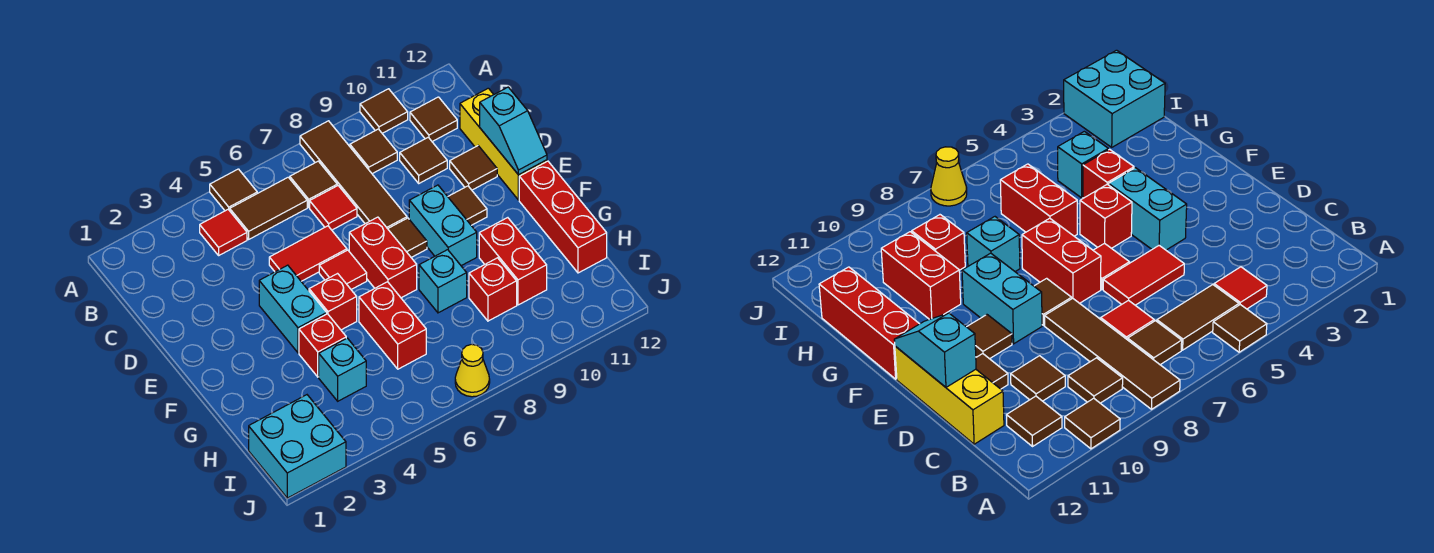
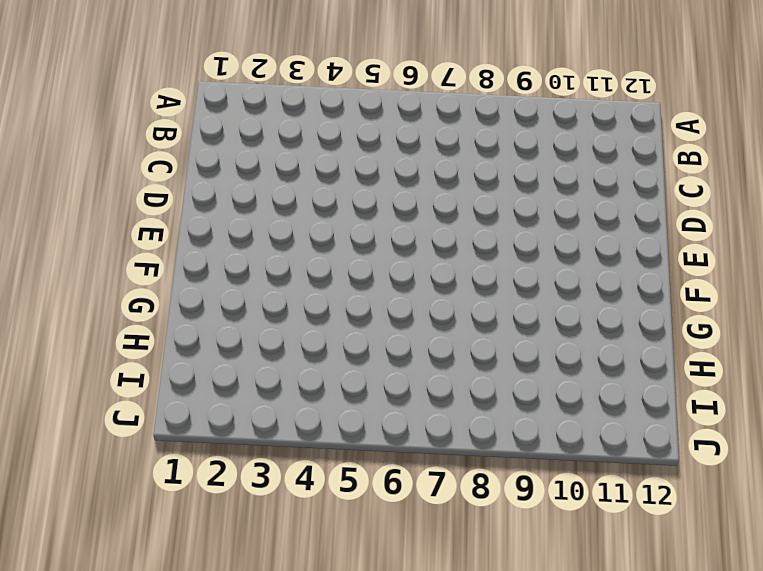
none -> brown tile A5 level 1
none -> brown tile A8:D8 level 1
none -> brown tile A10 level 1
none -> red tile B4 level 1

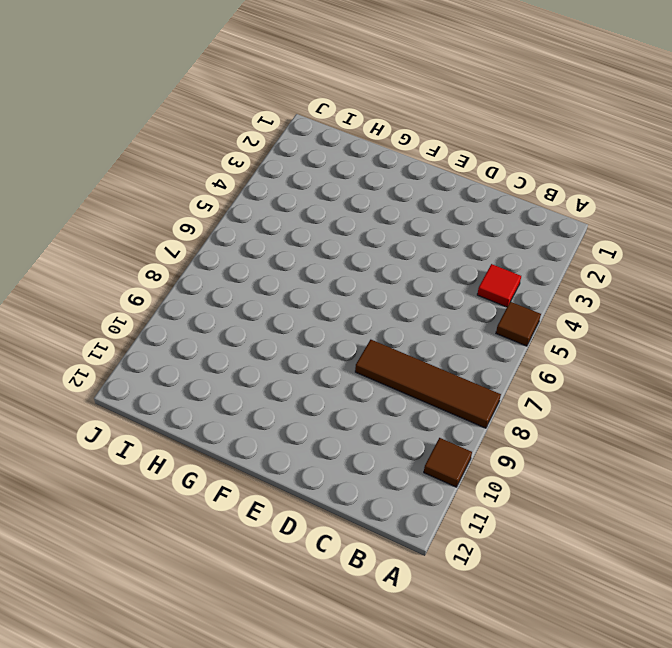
none -> brown tile B5:B6 level 1
none -> brown tile B7 level 1
none -> brown tile B9 level 1
none -> brown tile B11 level 1

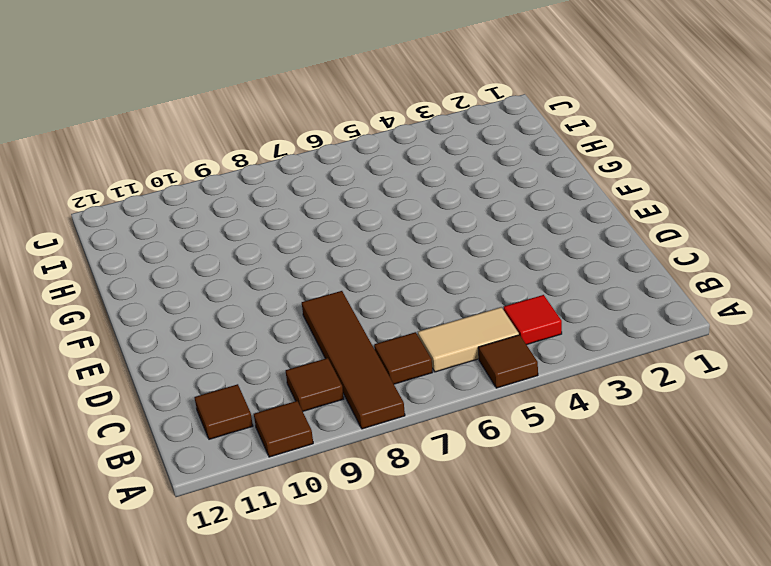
tan tile B5:B6 level 1 -> brown tile B5:B6 level 1
none -> red tile C7 level 1
none -> brown tile C10 level 1
none -> yellow brick C12:E12 level 1
none -> red tile D5:D6 level 1

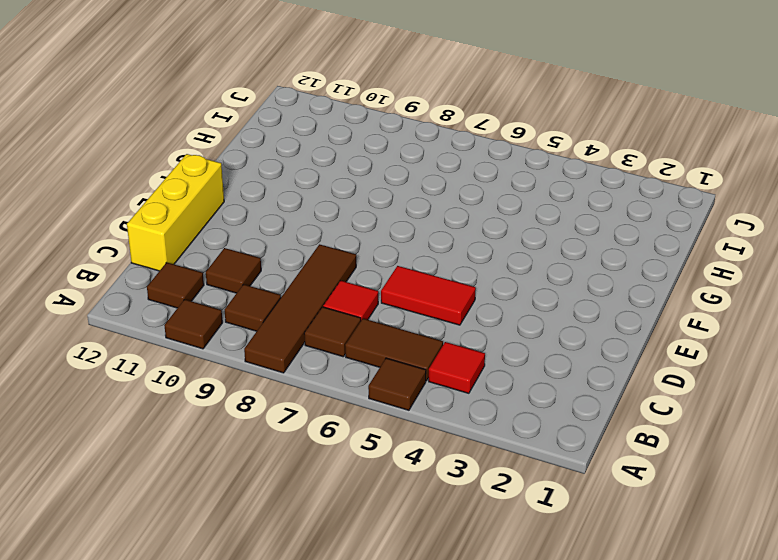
none -> brown tile D11 level 1
none -> cyan brick E4:F4 level 1
none -> red tile E6 level 1
none -> red brick E7:F7 level 1

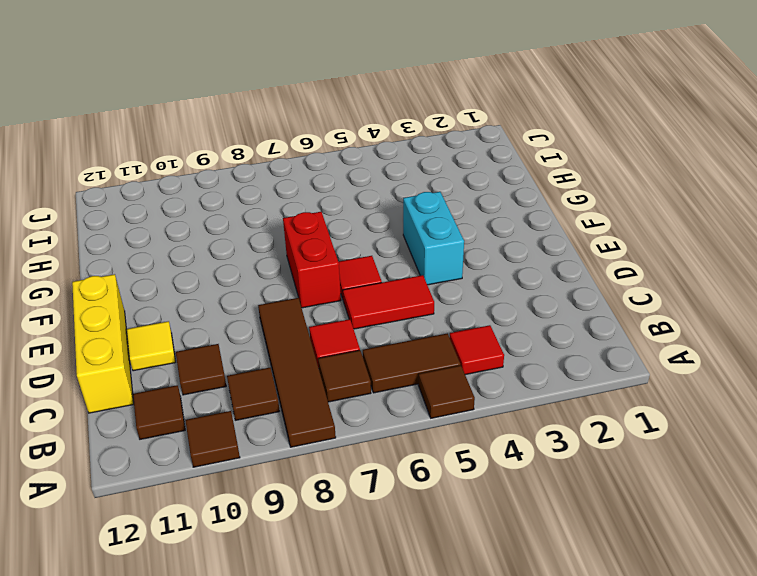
yellow tile D11 level 1 -> brown tile D11 level 1
none -> brown tile E8 level 1
none -> cyan brick E9:F9 level 1
none -> brown tile E10 level 1
none -> red brick F5 level 1

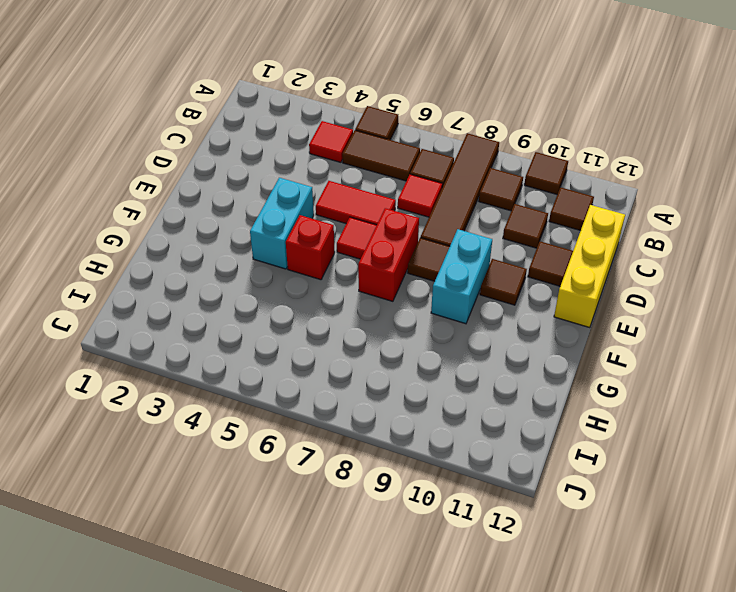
none -> red brick F12:H12 level 1
none -> red brick G4 level 1
none -> red brick G6:H6 level 1
none -> cyan brick G8 level 1

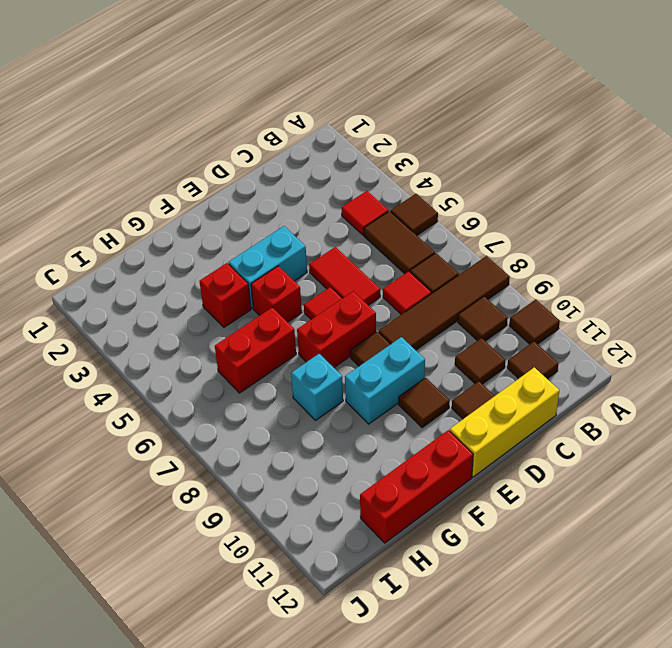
none -> red brick G10:H10 level 1
none -> cyan brick H4 level 1
none -> red brick H9 level 1
none -> cyan brick I1:J2 level 1

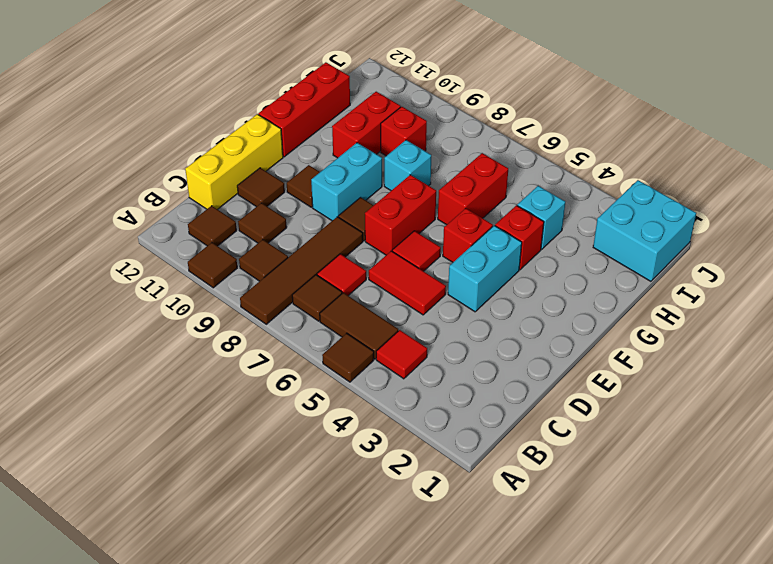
none -> yellow cone J7 level 1
none -> cyan slope D12:E12 level 2 top D

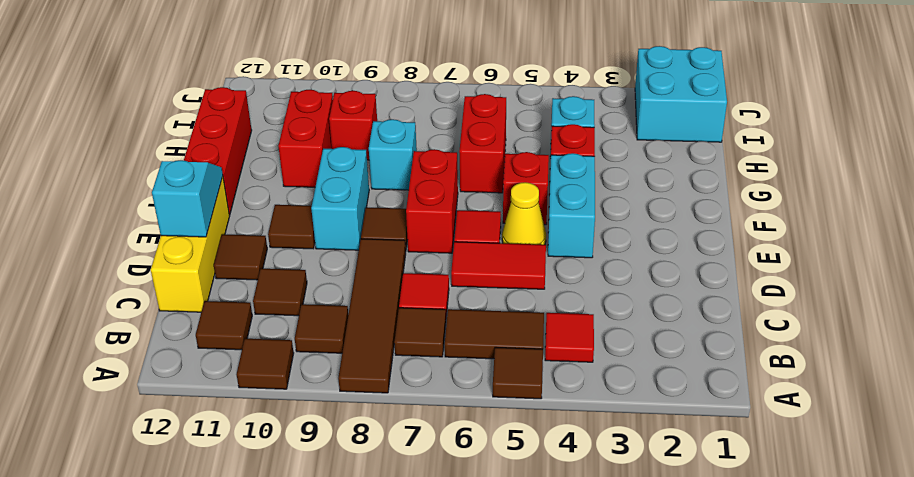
yellow cone E5 level 1 -> yellow cone J7 level 1

